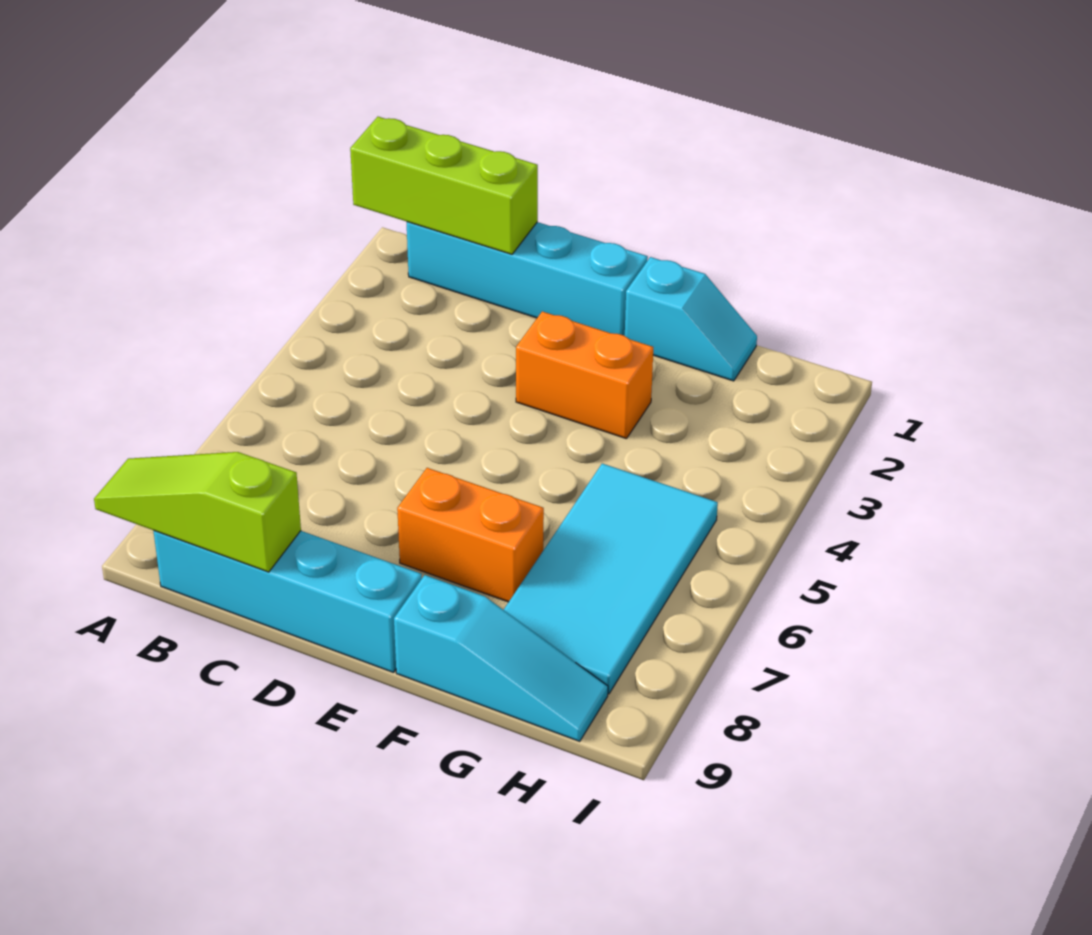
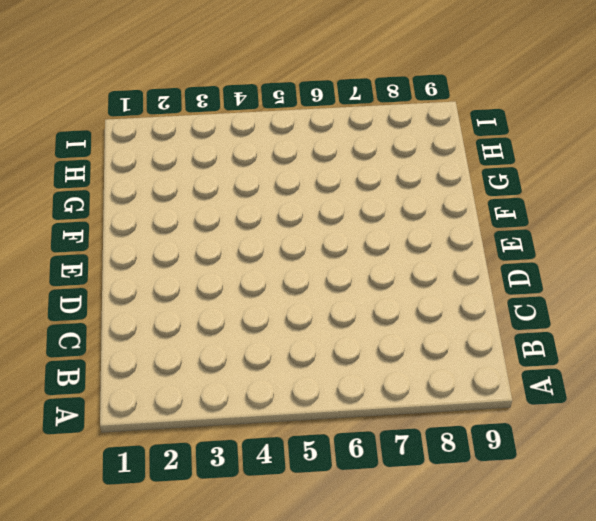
none -> cyan brick B1:E1 level 1
none -> cyan brick B9:E9 level 1

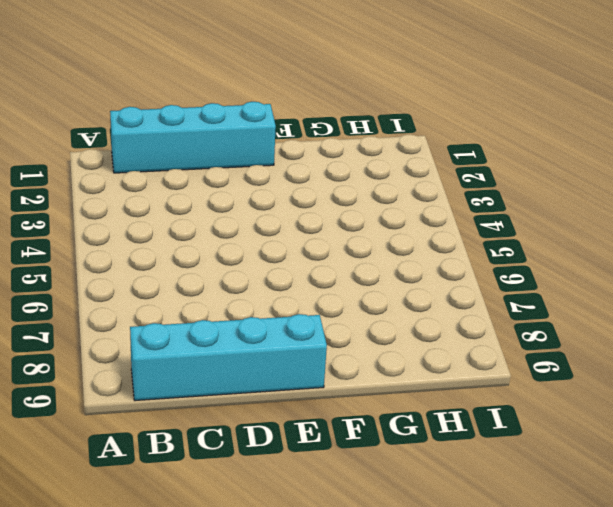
none -> orange brick E3:F3 level 1
none -> orange brick E7:F7 level 1

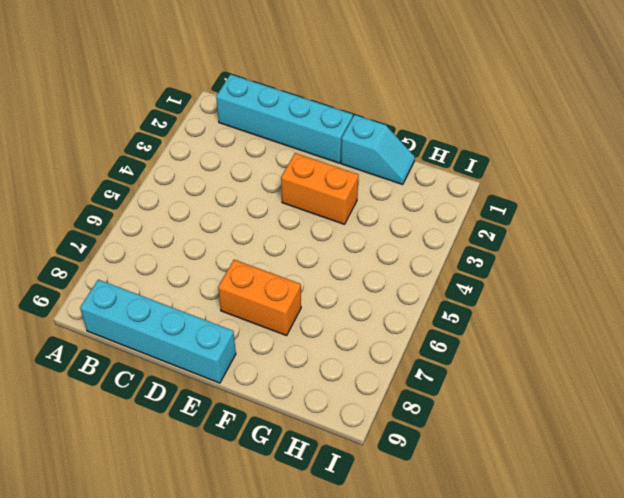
none -> cyan slope F9:H9 level 1 top F
none -> cyan tile G5:H8 level 1

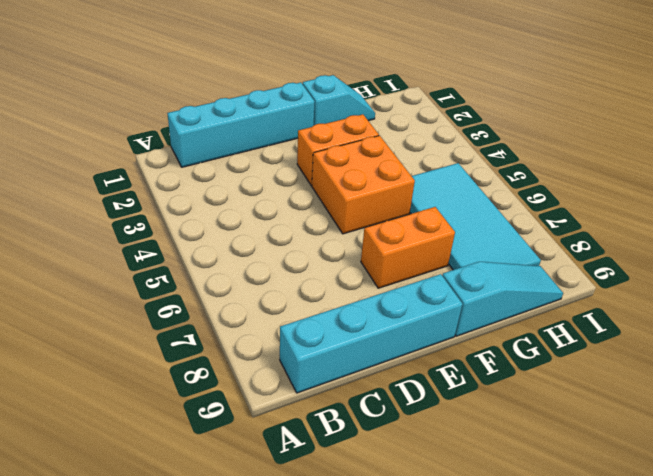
orange brick E4:F5 level 1 -> none
none -> lime brick A1:C1 level 2
none -> lime slope A9:C9 level 2 top C

